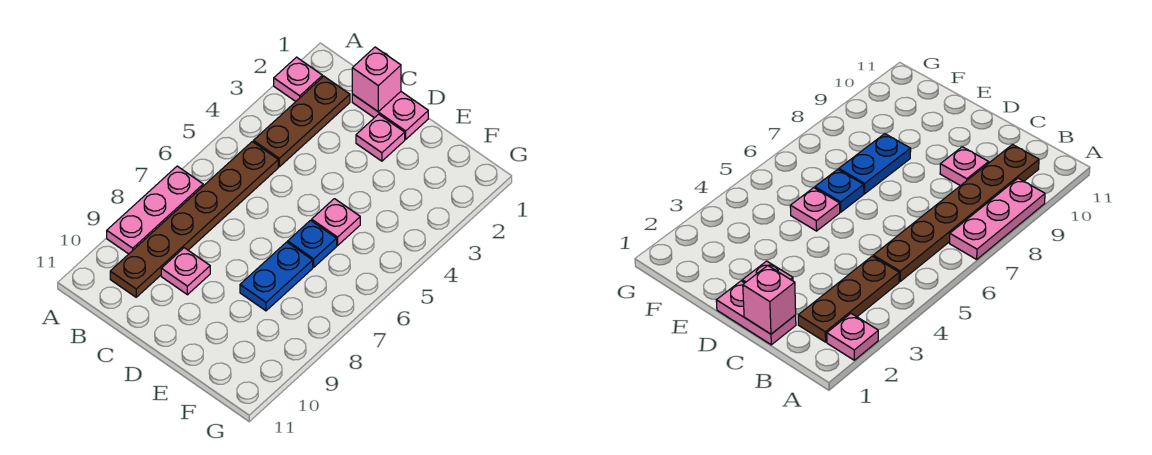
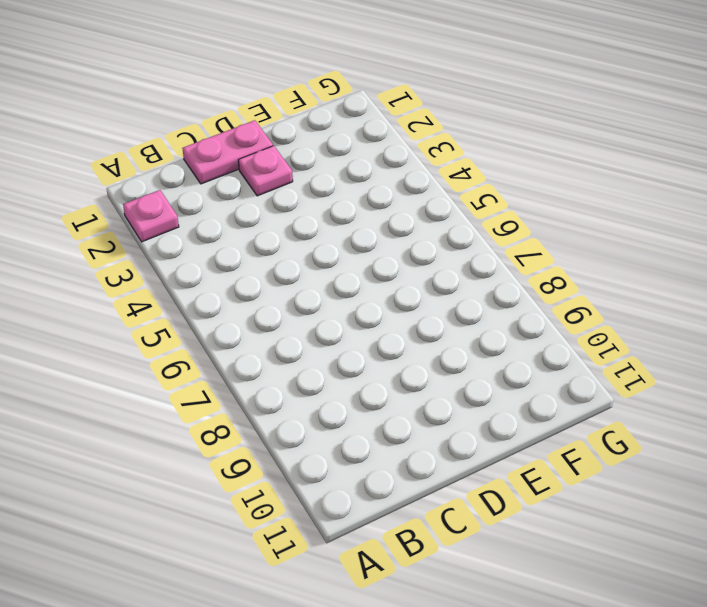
none -> pink plate A7:A9 level 1
none -> brown plate B2:B4 level 1

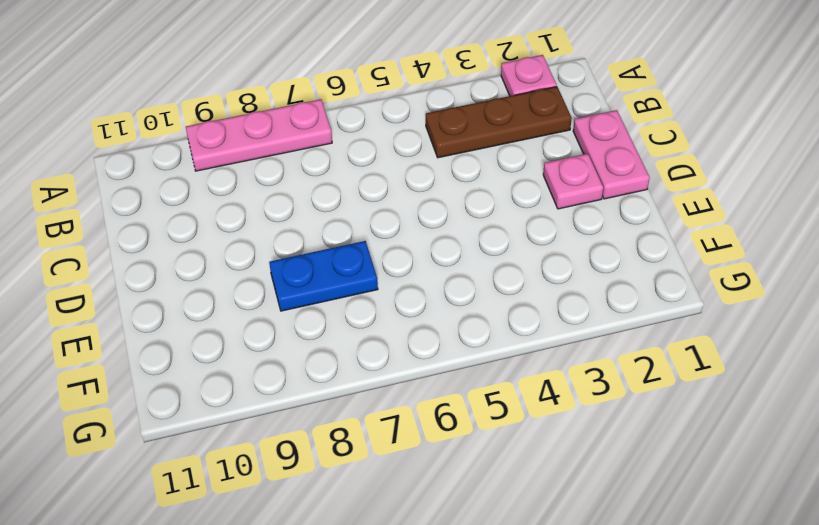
none -> brown plate B5:B10 level 1
none -> pink plate C9 level 1

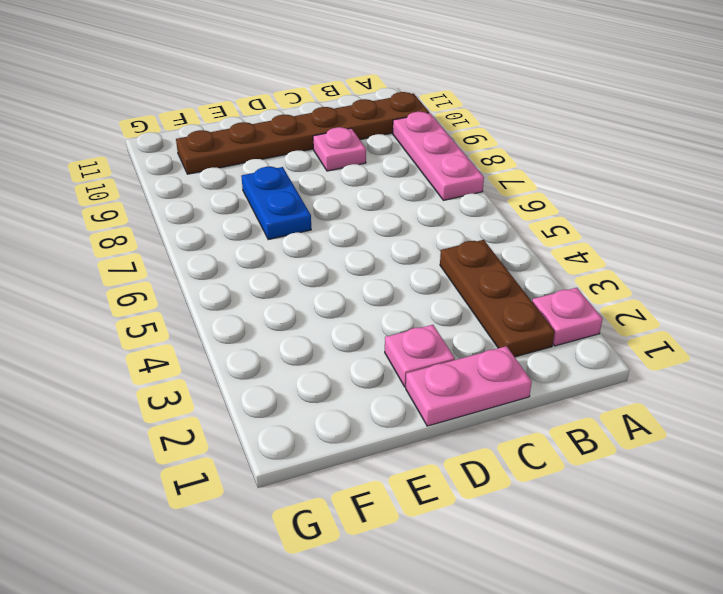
brown plate A10:F10 level 1 -> brown plate B5:B10 level 1
none -> pink plate E5 level 1
none -> blue plate E6 level 1

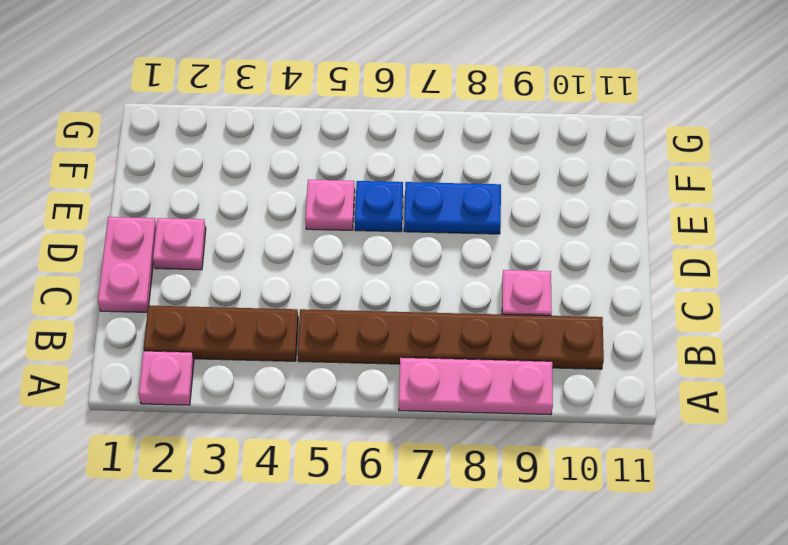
none -> pink brick C1 level 2

